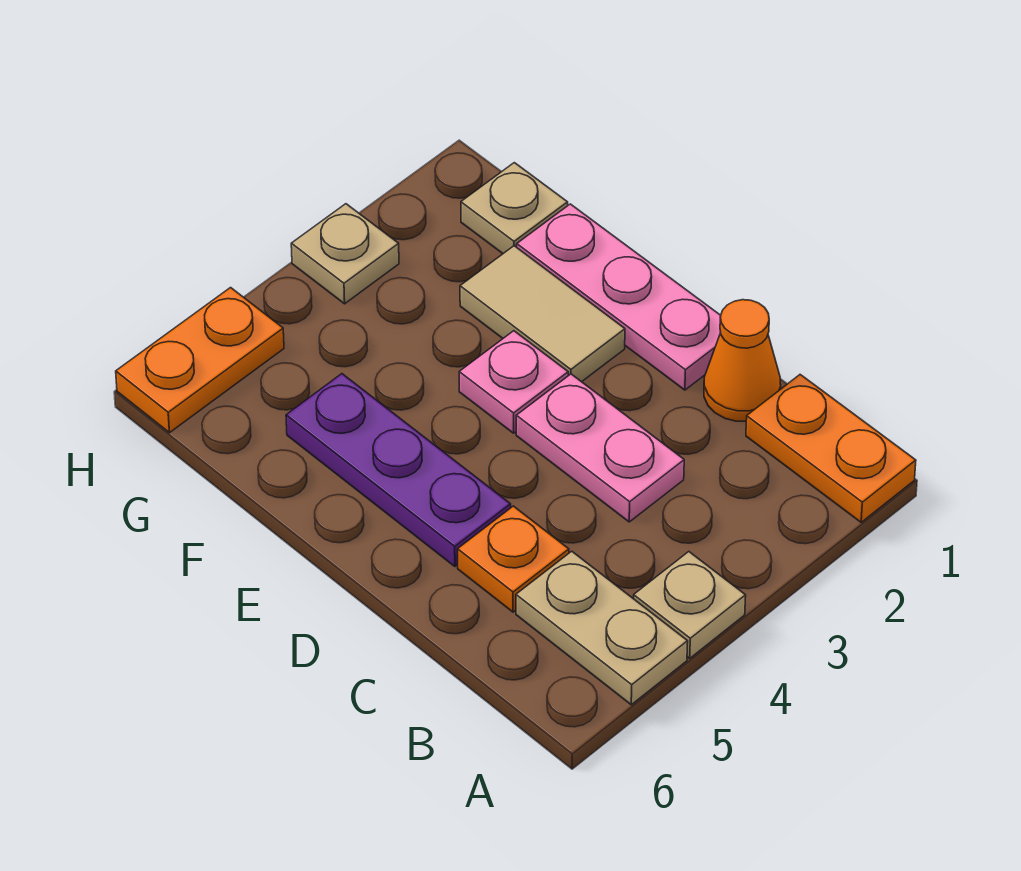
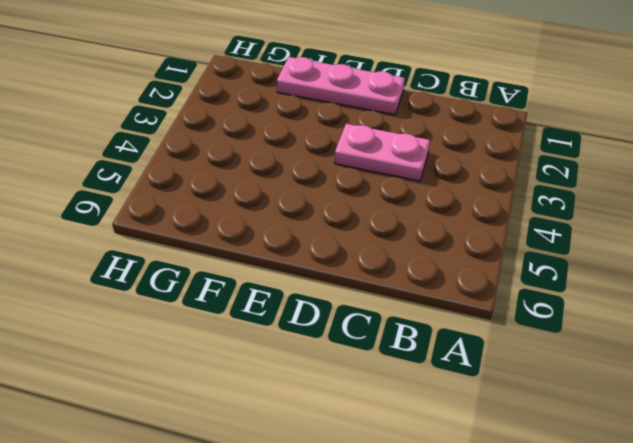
none -> orange plate A1:B1 level 1
none -> tan plate A4 level 1
none -> tan plate A5:B5 level 1

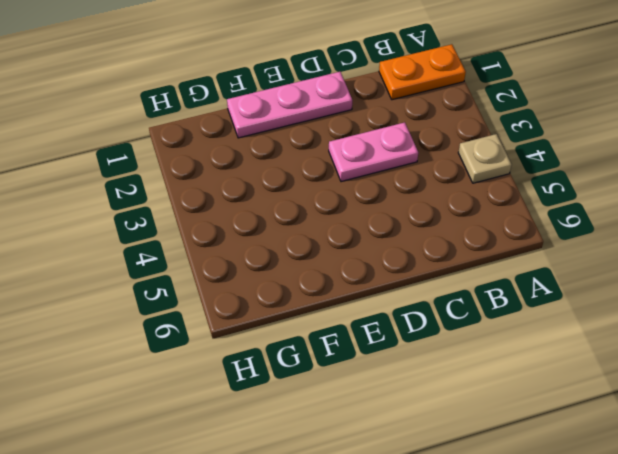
none -> tan plate A5:B5 level 1
none -> orange cone C1 level 1
none -> orange plate C5 level 1

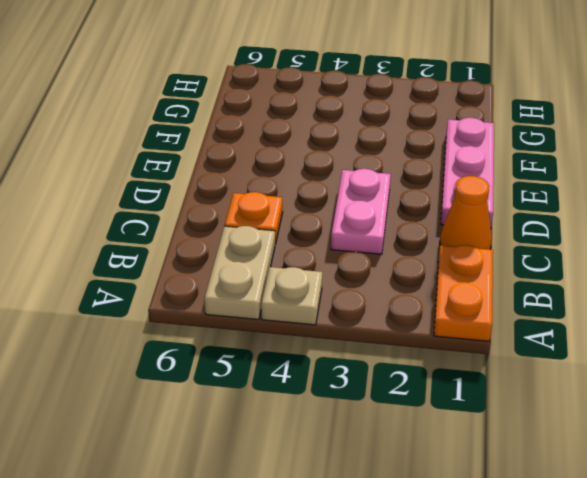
none -> purple plate D5:F5 level 1
none -> tan tile E2:F2 level 1
none -> pink plate E3 level 1

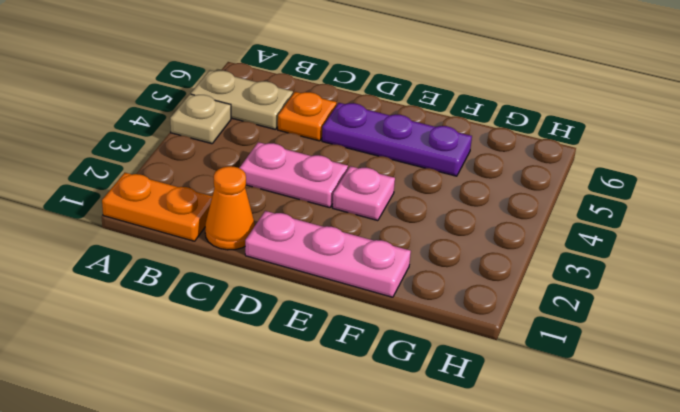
none -> tan tile E2:F2 level 1
none -> tan plate G1 level 1
none -> tan plate H3 level 1

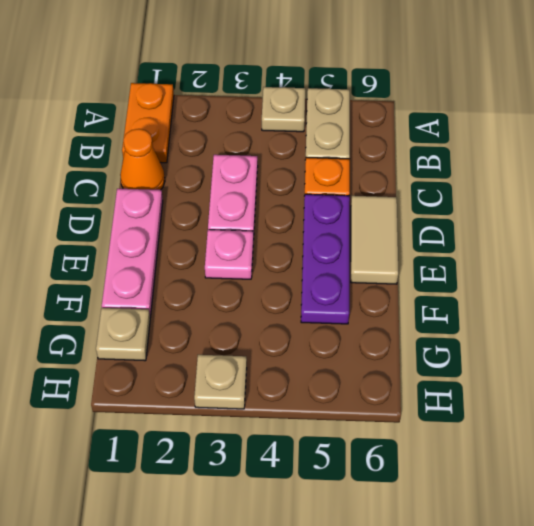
tan tile D6:E6 level 1 -> tan tile E2:F2 level 1
none -> orange plate H5:H6 level 1

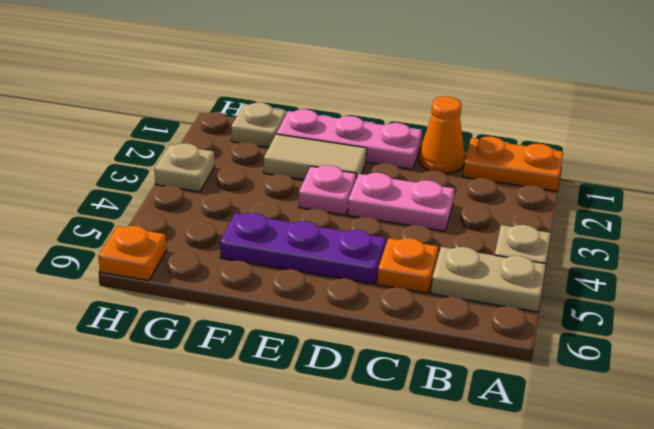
orange plate H6 level 1 -> orange plate H5:H6 level 1

